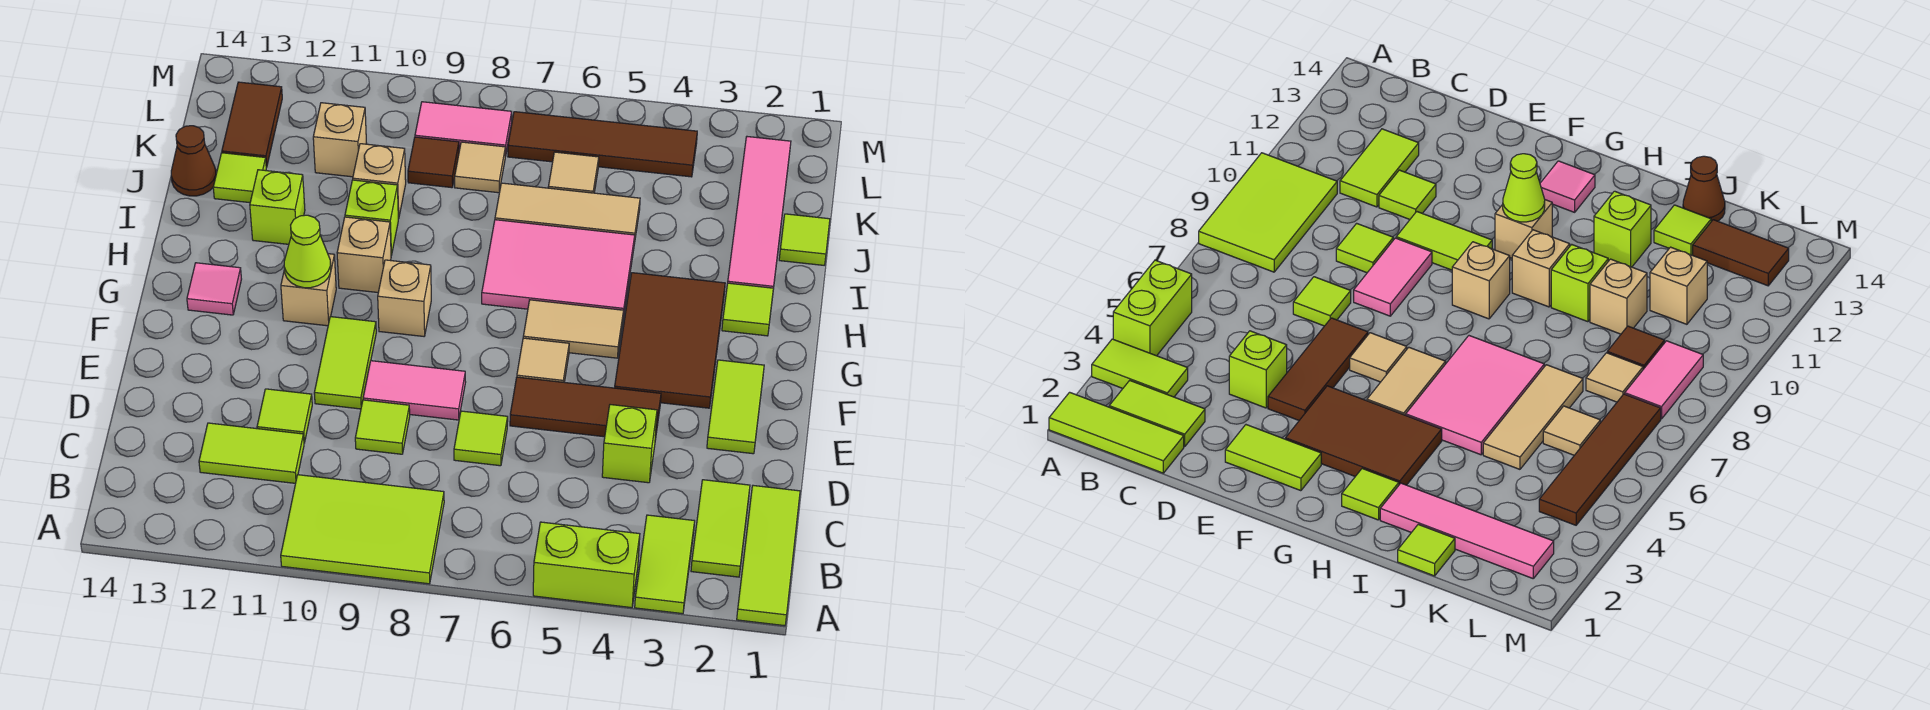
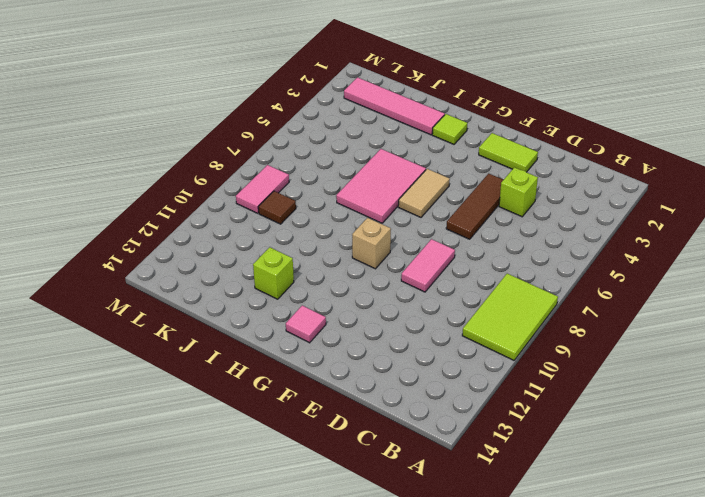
none -> lime tile A1:C1 level 1
none -> lime tile A3:B3 level 1
none -> lime brick A4:A5 level 1
none -> lime tile B2:C2 level 1

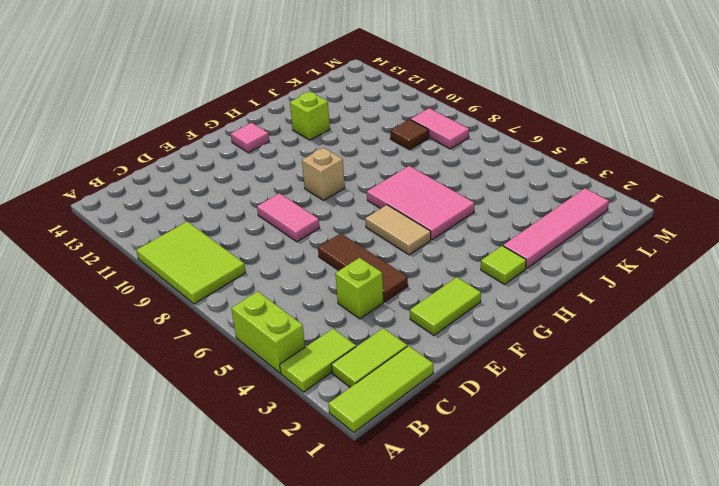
none -> lime tile C11:C12 level 1
none -> lime tile D7 level 1
none -> lime tile D9 level 1
none -> lime tile D11 level 1

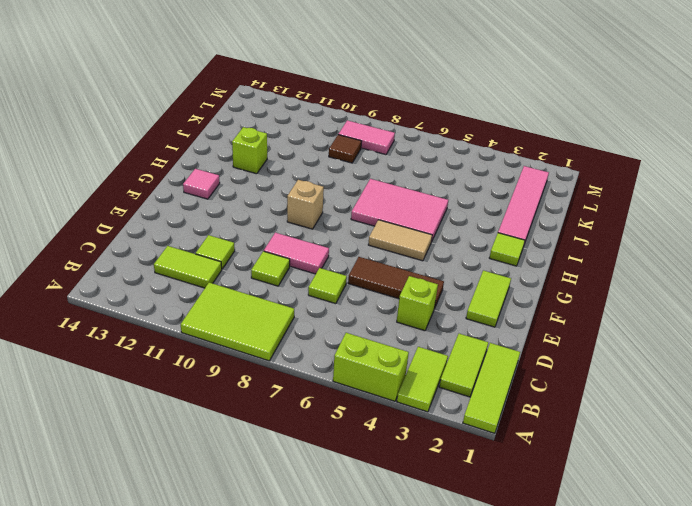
none -> lime tile E10:F10 level 1
none -> brown tile F3:H4 level 1
none -> tan tile F6 level 1
none -> tan brick G11 level 1

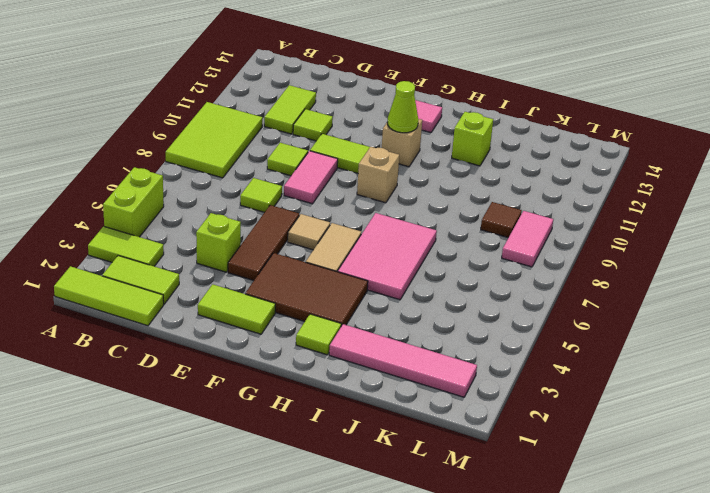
none -> tan brick H10 level 1
none -> lime brick I10 level 1
none -> lime tile J1 level 1
none -> tan tile J5:J7 level 1

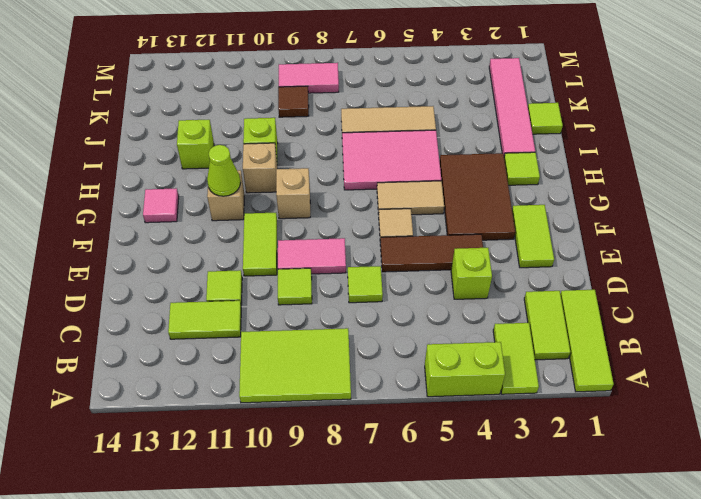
none -> tan brick J10 level 1
none -> lime tile J13 level 1
none -> brown cone J14 level 1
none -> tan tile K6 level 1

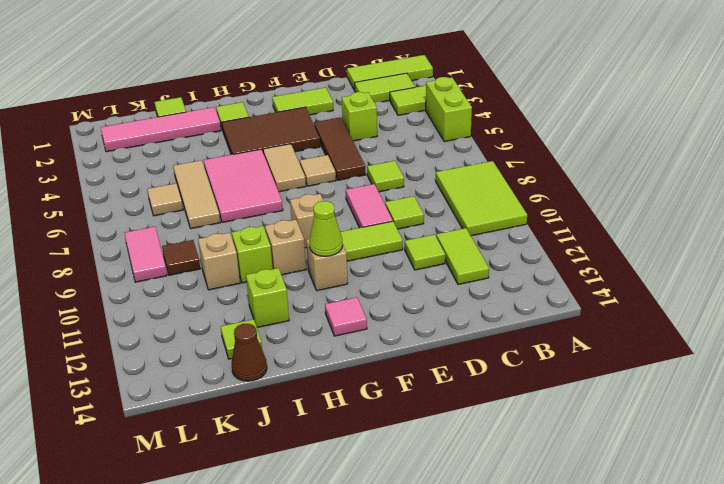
none -> tan tile K8 level 1
none -> tan brick K11 level 1
none -> brown tile K13:L13 level 1
none -> brown tile L4:L7 level 1

